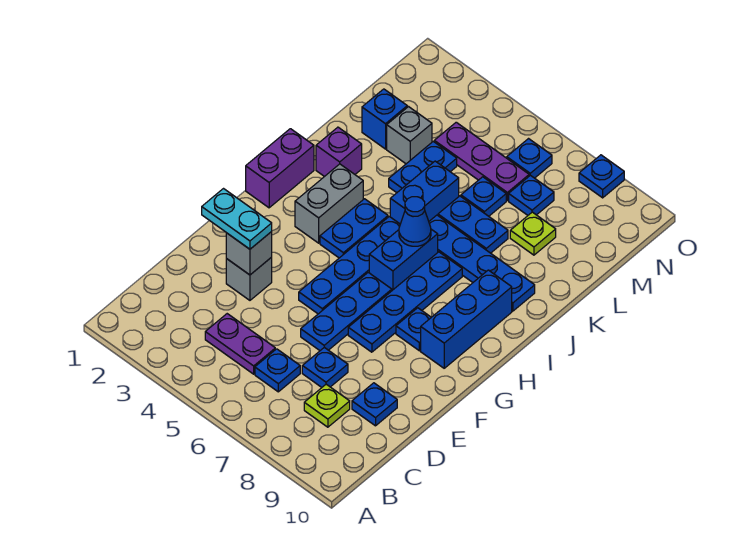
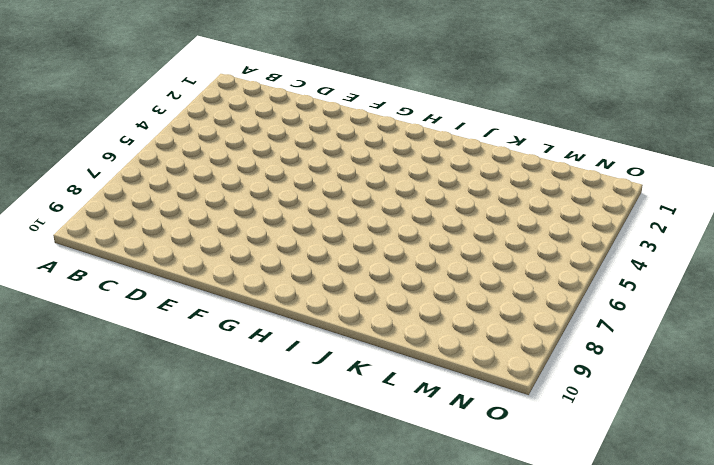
none -> purple plate C4:C5 level 1
none -> blue plate C6 level 1
none -> lime plate C8 level 1
none -> blue plate D7 level 1

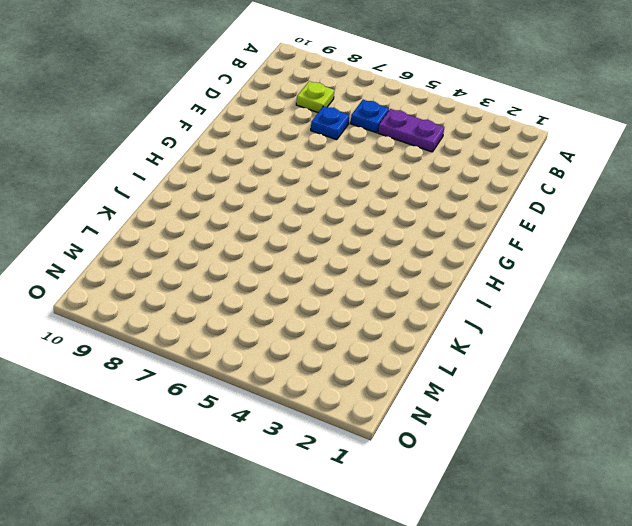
none -> blue plate D9 level 1
none -> grey brick E3 level 1
none -> blue plate E6:G6 level 1
none -> blue plate F5:I5 level 1

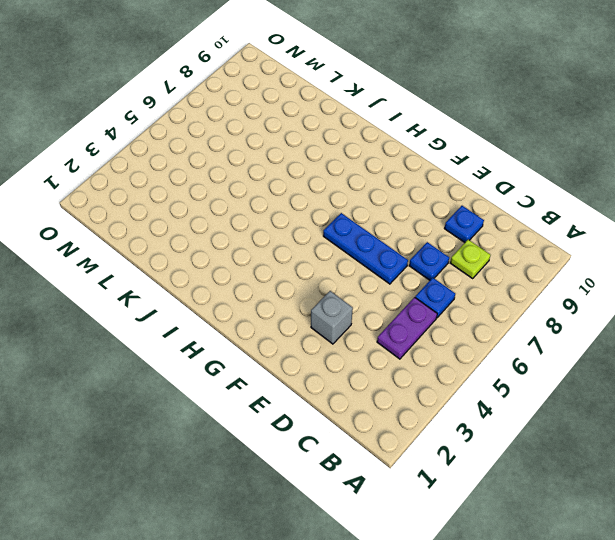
none -> blue plate F5:I5 level 1
none -> blue plate F7:I7 level 1
none -> blue plate G8 level 1
none -> blue brick G9:I9 level 1

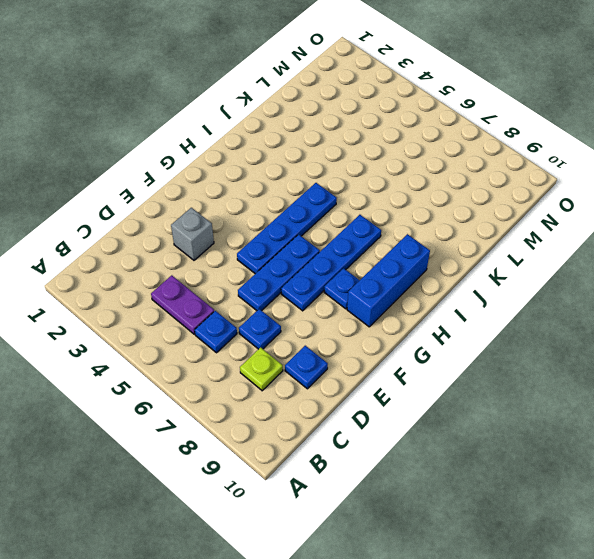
none -> purple brick H1:I1 level 1
none -> grey brick H3:I3 level 1
none -> blue plate H4:I4 level 1
none -> blue brick H6:I6 level 1

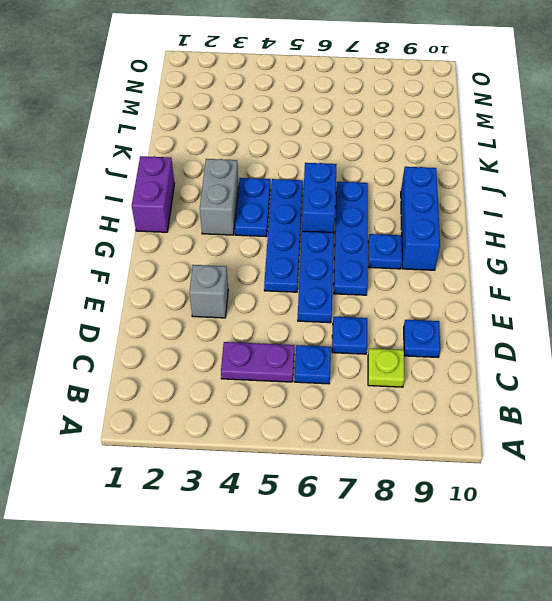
none -> purple brick J2 level 1
none -> blue brick J5:K5 level 1
none -> blue plate J6:J9 level 1
none -> blue plate K4:L4 level 1

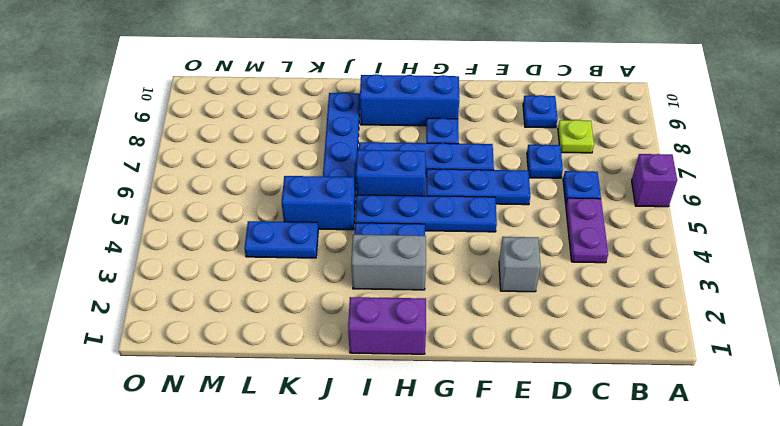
purple brick A6 level 1 -> purple brick J2 level 1
none -> blue plate K6:K7 level 1
none -> blue brick L2 level 1
none -> grey brick L3 level 1
none -> blue plate L6 level 1

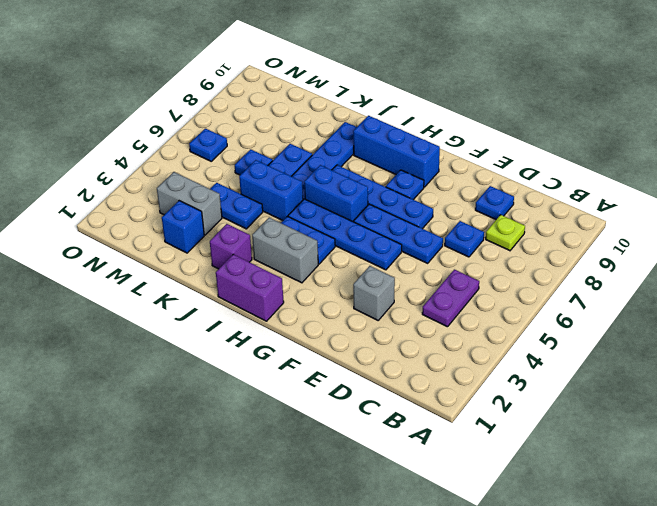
grey brick L3:M3 level 1 -> grey brick L3 level 1
none -> blue plate C6 level 1
none -> lime plate L8 level 1
none -> purple plate M4:M6 level 1
none -> blue plate M7 level 1

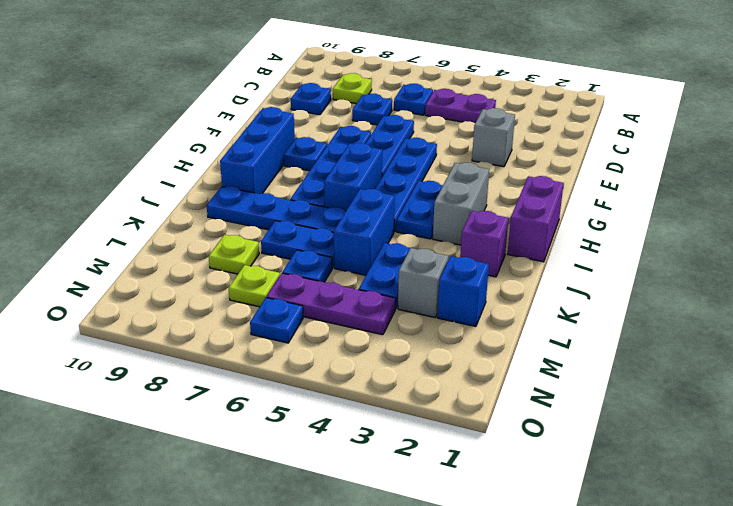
lime plate M7 level 1 -> blue plate M7 level 1
none -> blue plate O8 level 1
none -> grey brick E3 level 2
none -> blue cone I6 level 2
none -> cyan plate E2:E3 level 3

